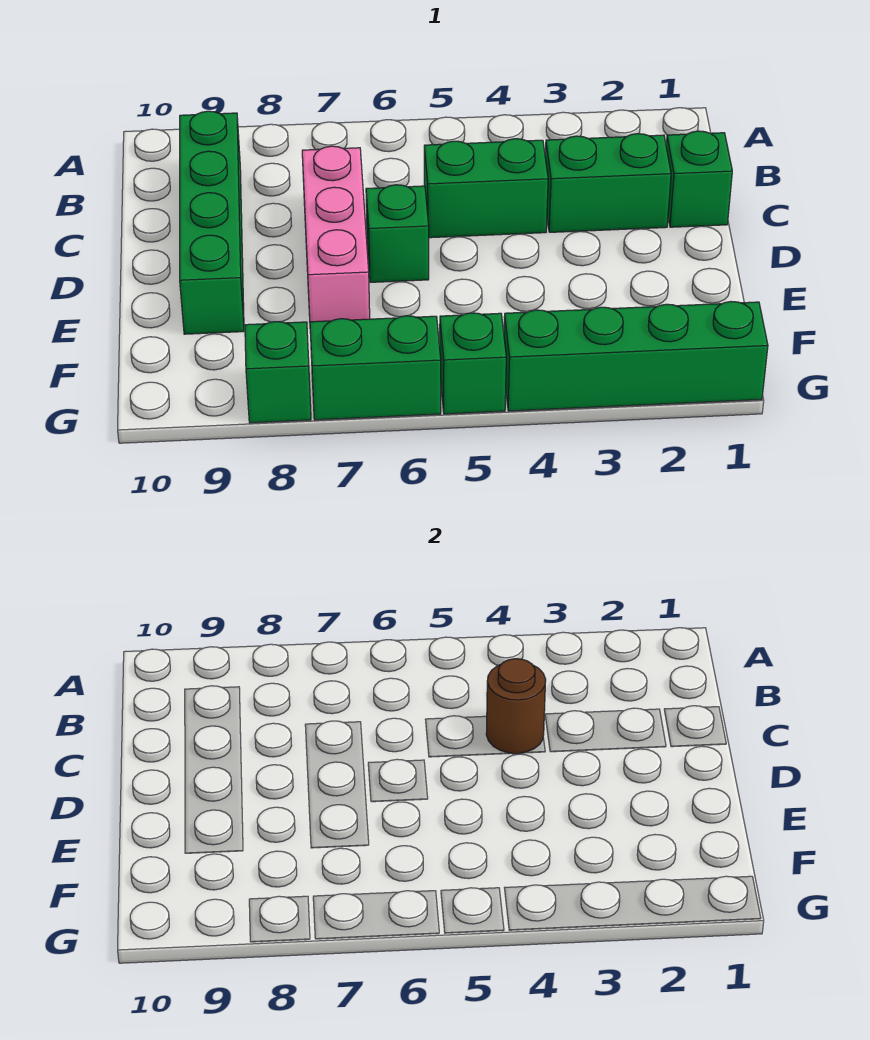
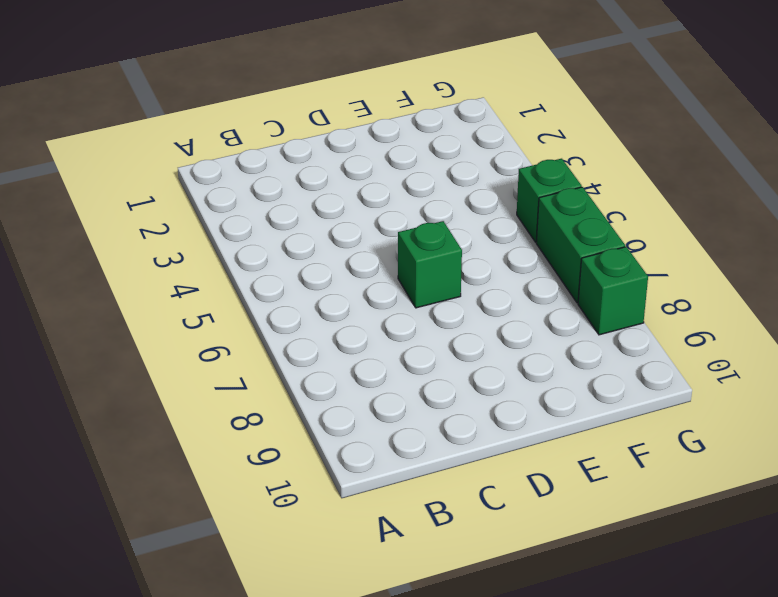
none -> green brick B9:E9 level 1
none -> green brick C1 level 1

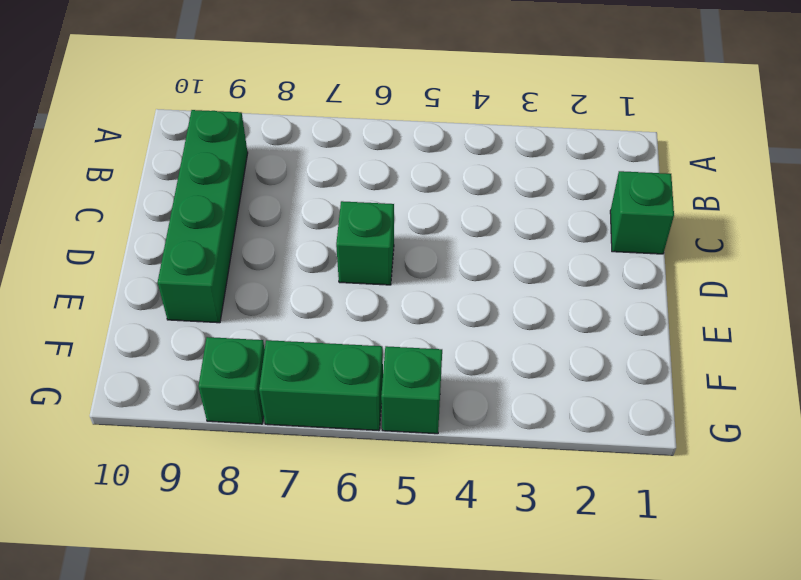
none -> green brick C2:C3 level 1
none -> green brick C4:C5 level 1

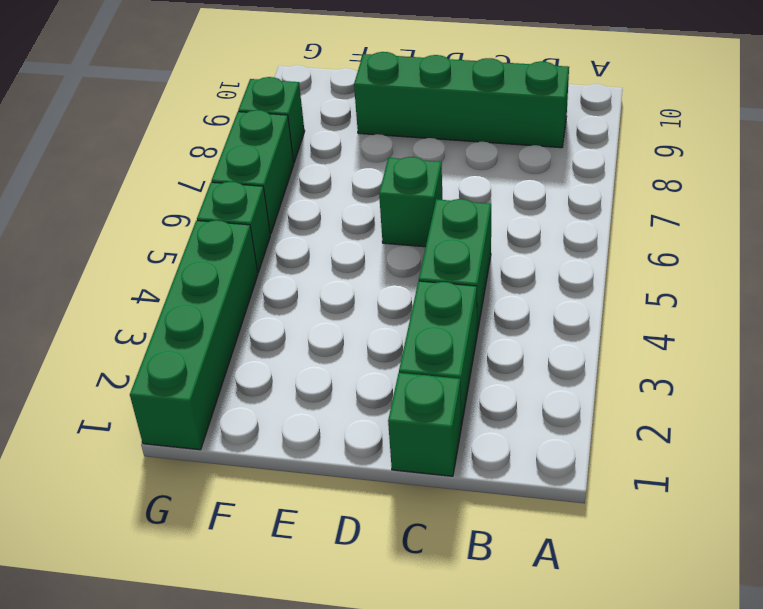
none -> pink brick C7:E7 level 1
none -> brown round brick C4 level 2

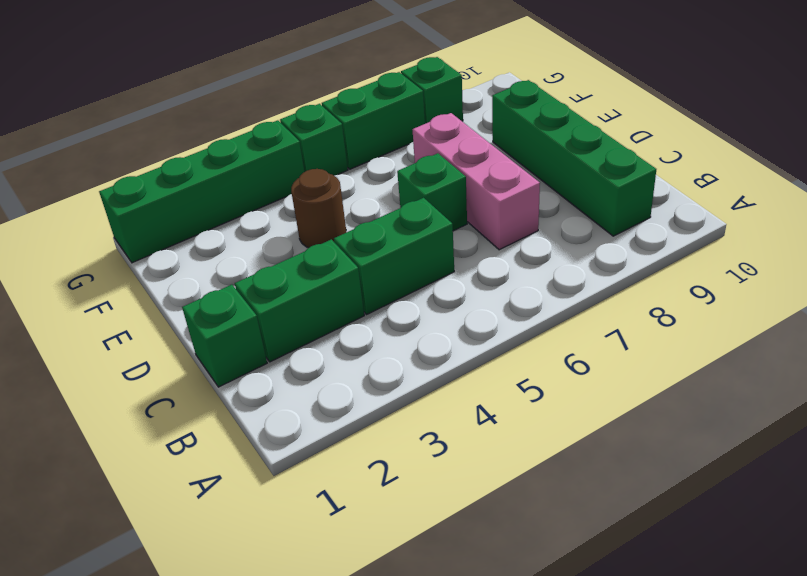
brown round brick E4 level 1 -> brown round brick C4 level 2

